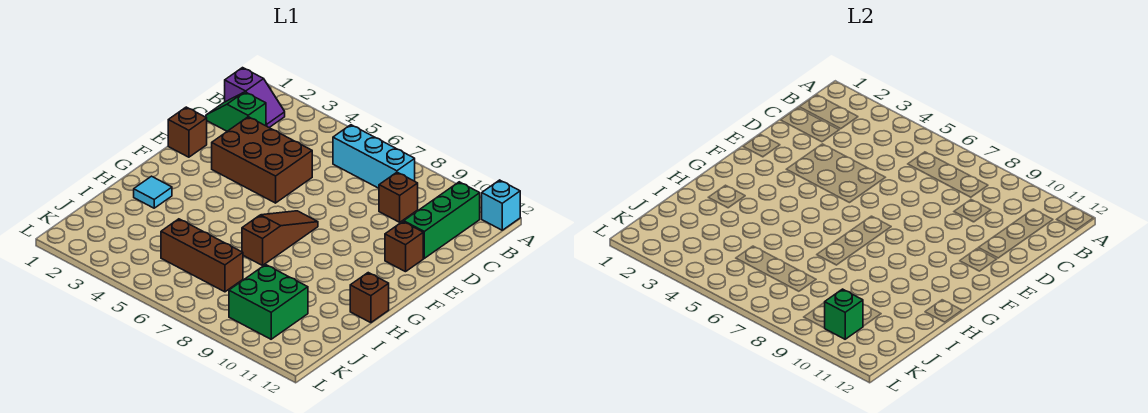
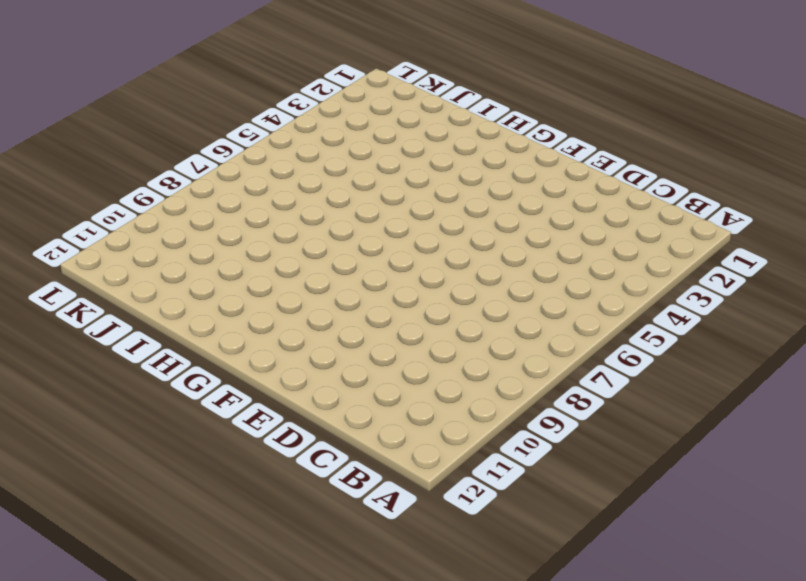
none -> cyan brick A12 level 1
none -> purple slope B1:B2 level 1 top 1
none -> cyan brick B6:B8 level 1

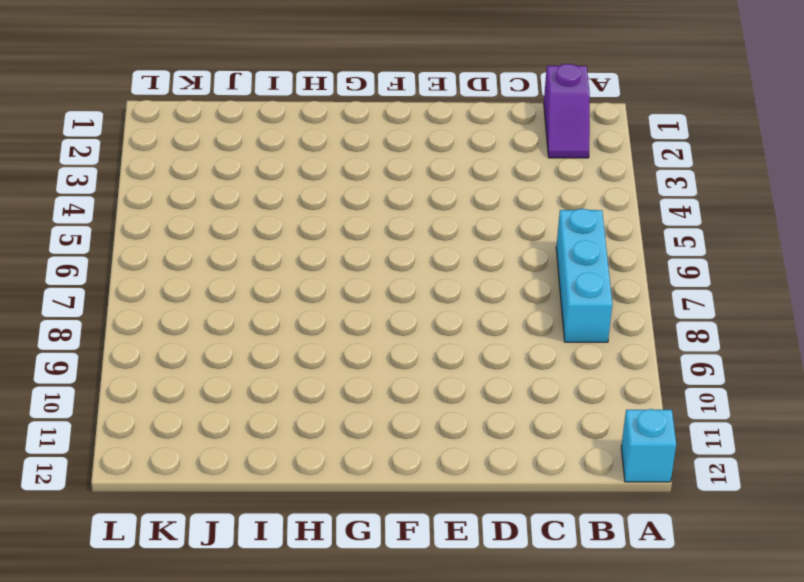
none -> green brick B11:D11 level 1
none -> green slope C1:C2 level 1 top 2
none -> brown brick C9 level 1

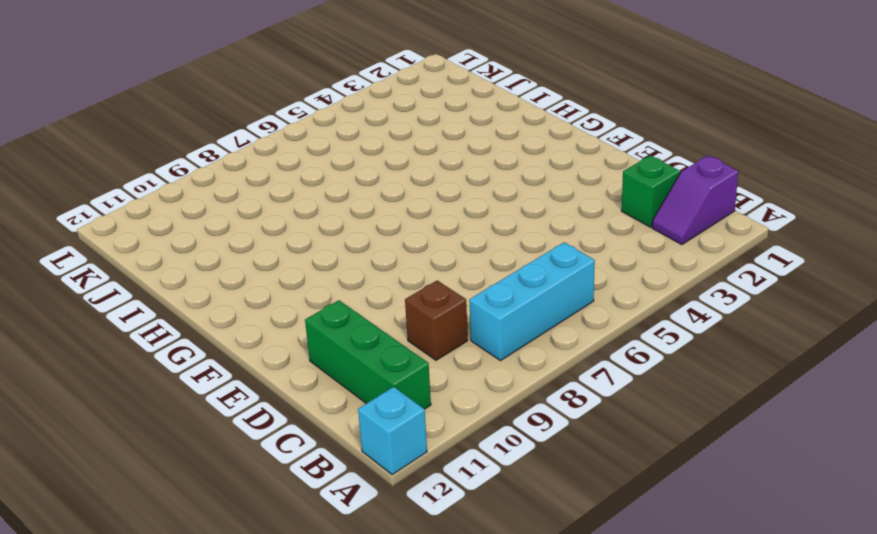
none -> brown brick D3:E5 level 1
none -> brown brick E1 level 1
none -> brown brick E11 level 1

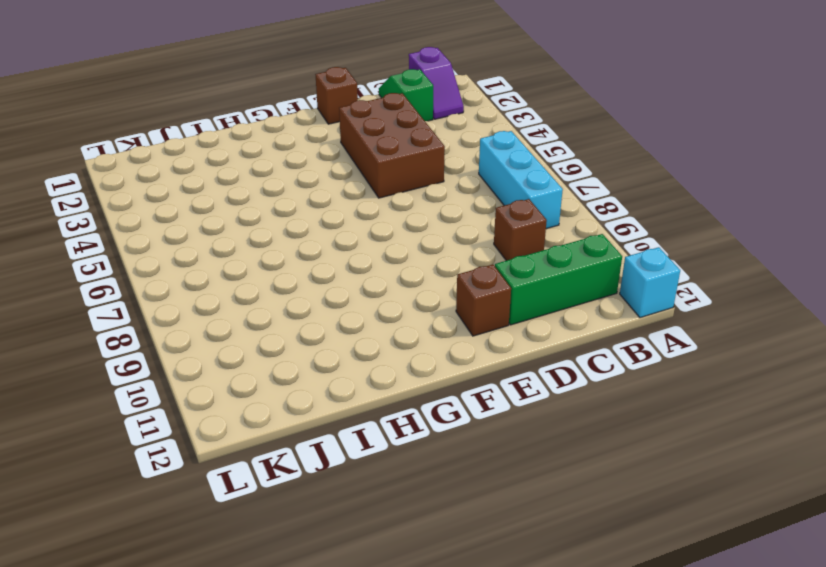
none -> brown slope F7:H7 level 1 top H
none -> cyan tile H2 level 1
none -> brown brick H12 level 1

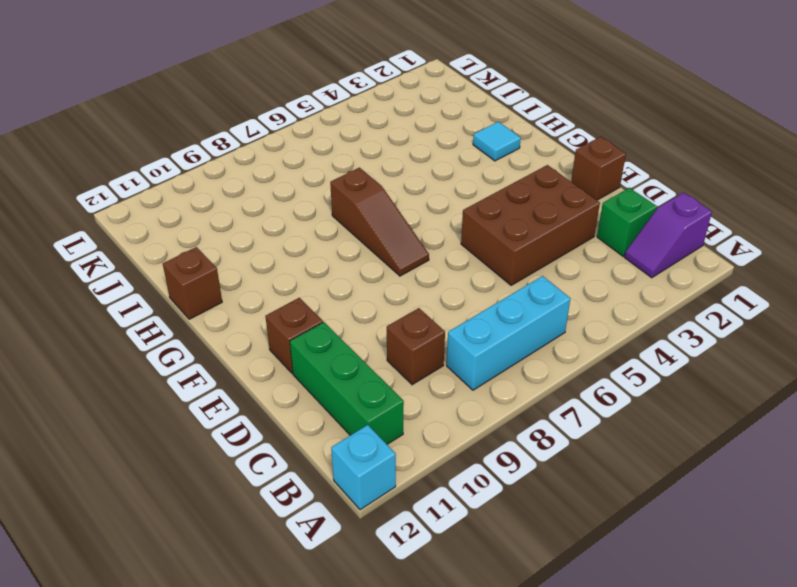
none -> brown brick J5:J7 level 1
none -> green brick J9:K10 level 1
none -> green brick K10 level 2

